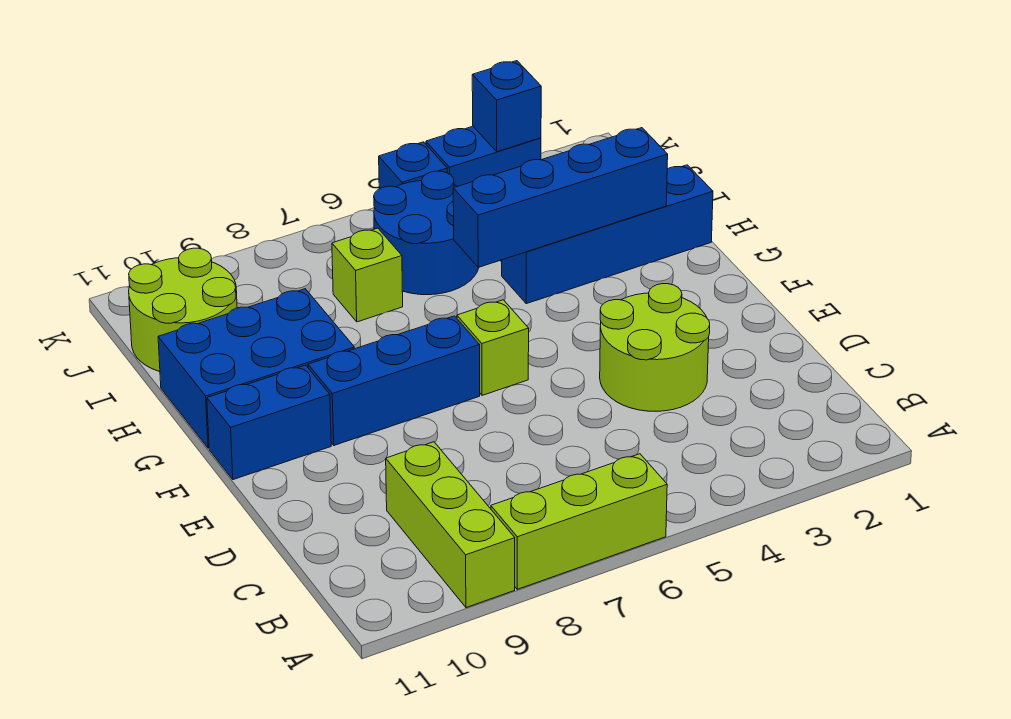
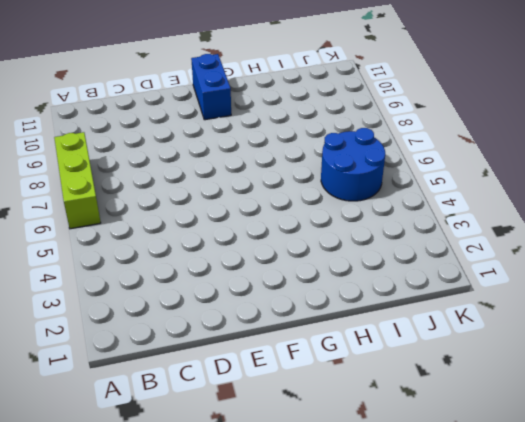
none -> lime brick A9:C9 level 1
none -> lime round brick D3:E4 level 1
none -> lime brick F6 level 1

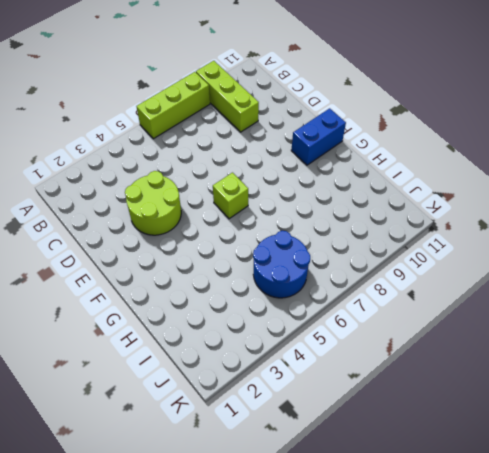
none -> blue brick F7:F9 level 1
none -> blue brick G9:H11 level 1
none -> blue brick H1:H4 level 1

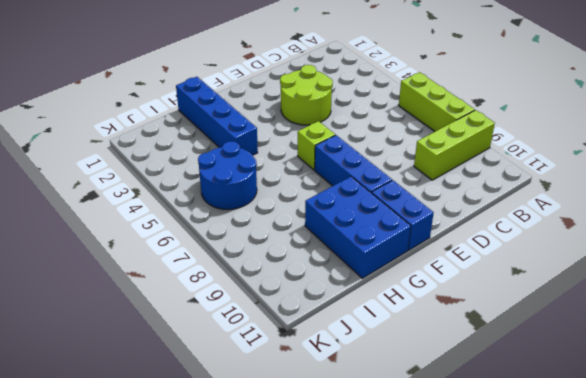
none -> lime brick I7 level 1
none -> lime round brick I10:J11 level 1
none -> blue brick K3:K4 level 1

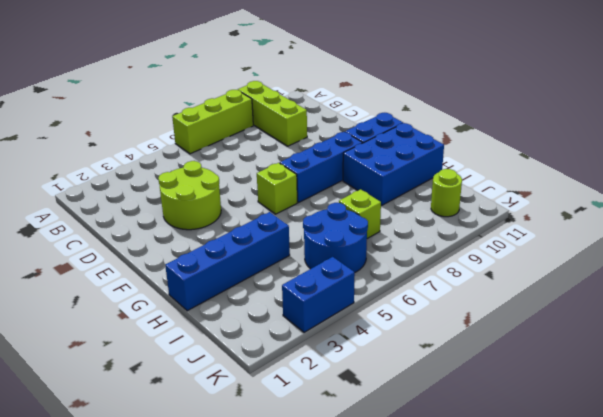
lime round brick J10 level 1 -> lime round brick I10:J11 level 1
none -> blue brick K5 level 1
none -> blue brick H2:H5 level 2
none -> blue brick K3 level 2

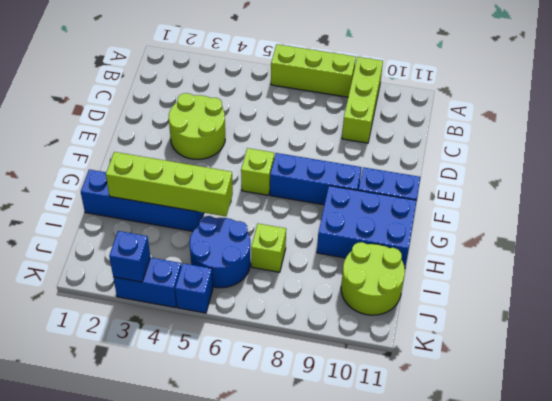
lime brick H2:H5 level 2 -> blue brick H2:H5 level 2

